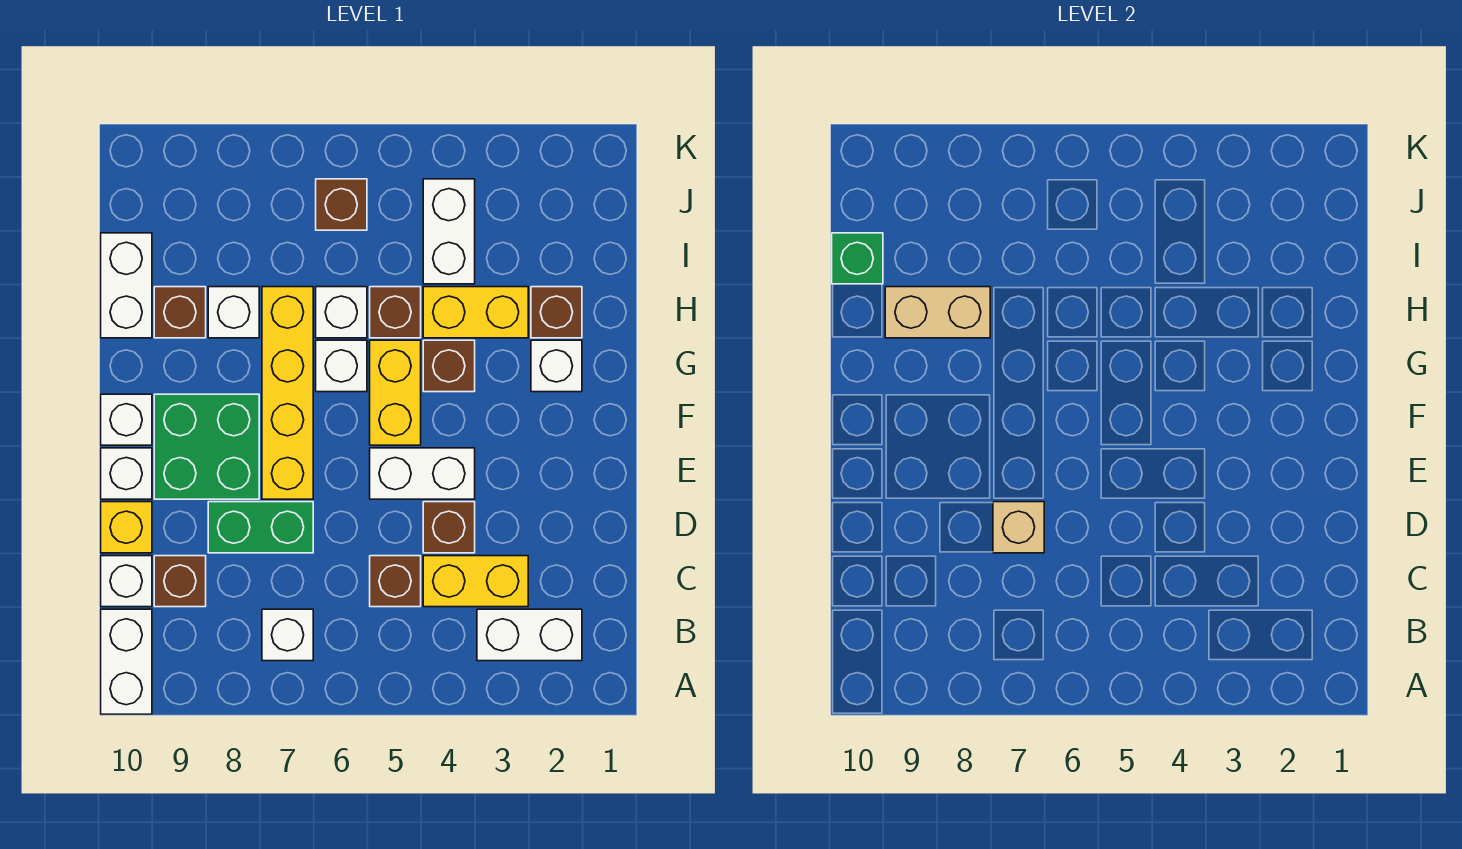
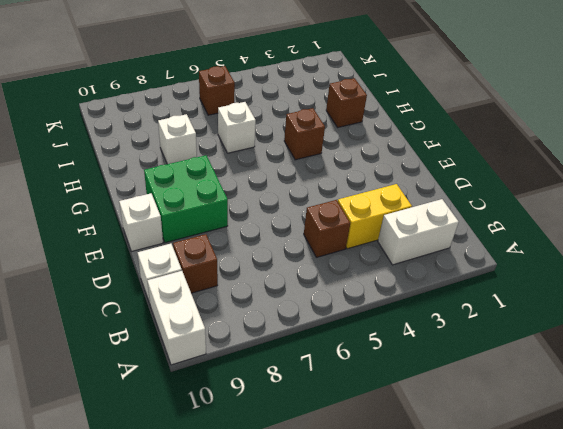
none -> white brick B7 level 1
none -> brown brick D4 level 1
none -> green brick D7:D8 level 1
none -> yellow brick D10 level 1

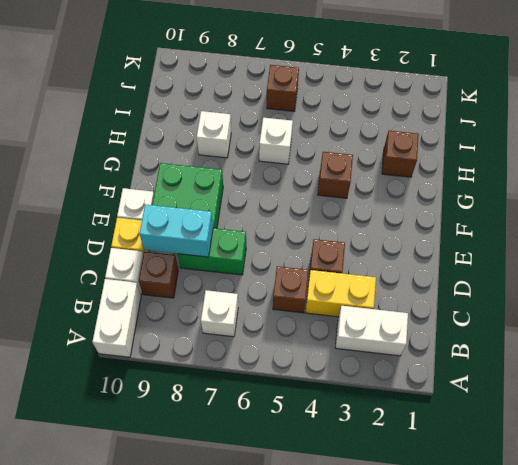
cyan brick D8:D9 level 2 -> none
none -> white brick E4:E5 level 1
none -> yellow brick E7:H7 level 1
none -> yellow brick F5:G5 level 1
none -> white brick F10 level 1

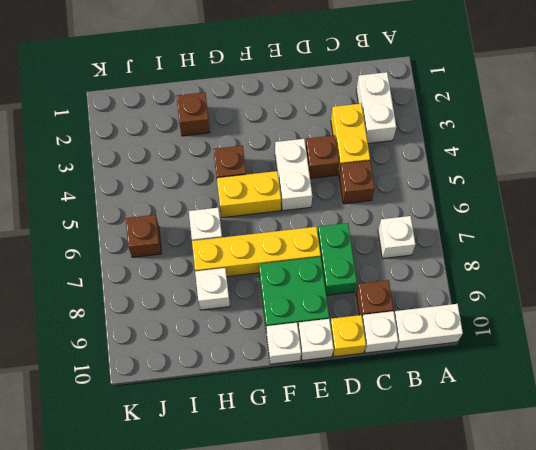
none -> white brick G2 level 1
none -> white brick G6 level 1
none -> yellow brick H3:H4 level 1
none -> brown brick H5 level 1

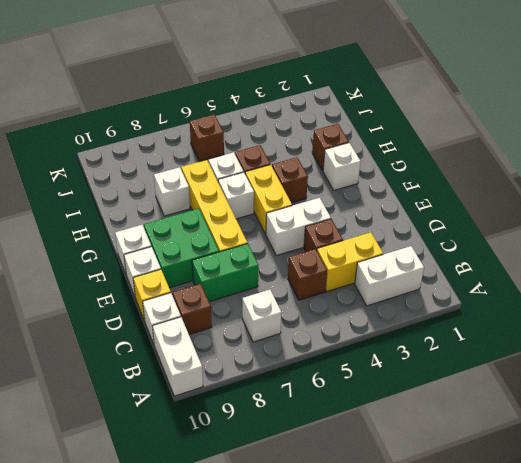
none -> yellow brick H3:H4 level 1
none -> brown brick H9 level 1
none -> white brick H10:I10 level 1
none -> white brick I4:J4 level 1

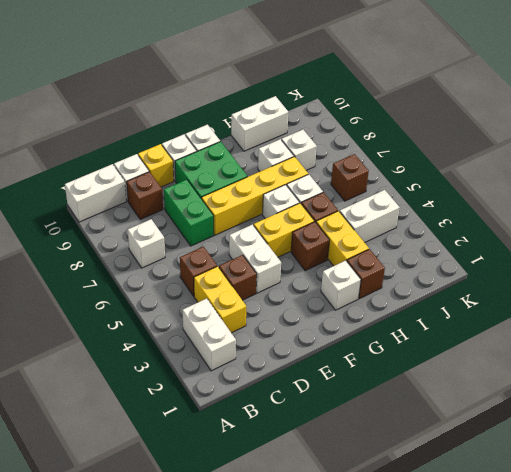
white brick I8 level 1 -> none
none -> brown brick H9 level 1
none -> tan brick D7 level 2
none -> tan brick H8:H9 level 2
none -> green brick I10 level 2

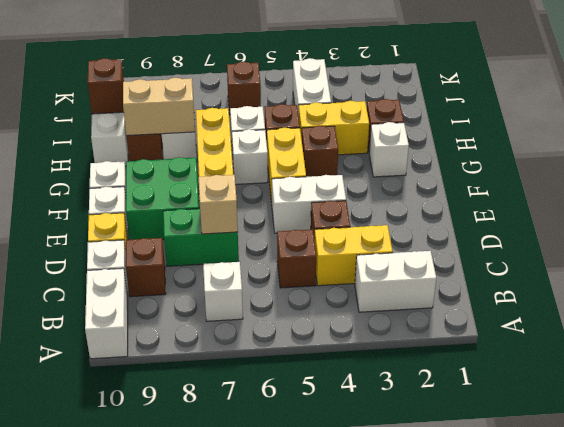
brown brick I10 level 2 -> green brick I10 level 2

